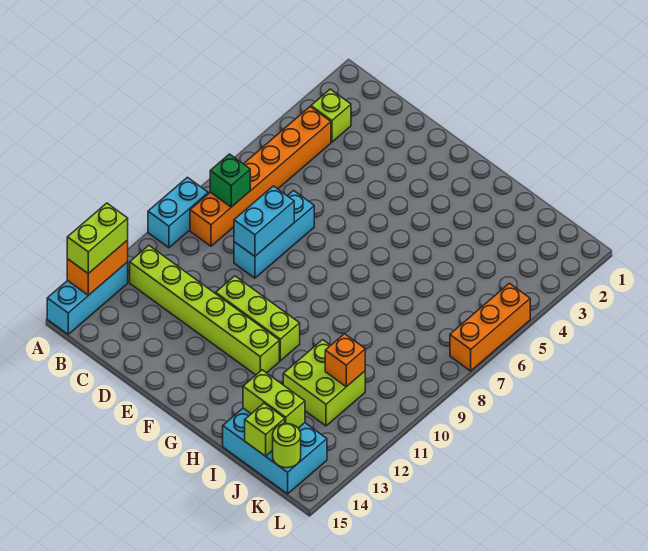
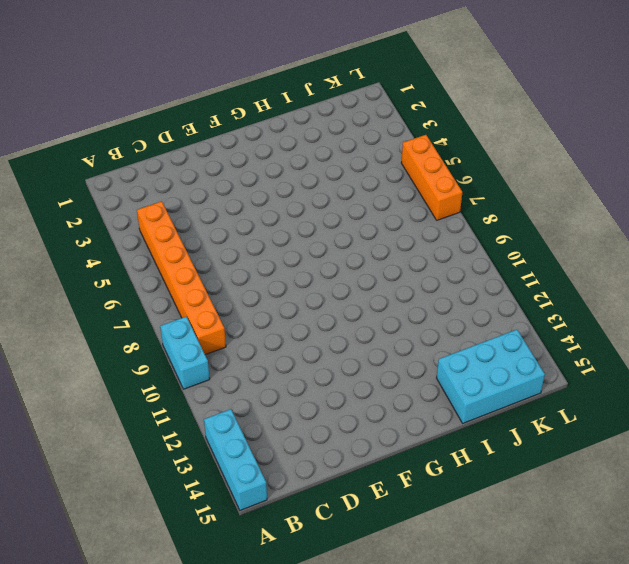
none -> lime brick B3 level 1
none -> lime brick B12:G12 level 1
none -> cyan brick D7:D9 level 1

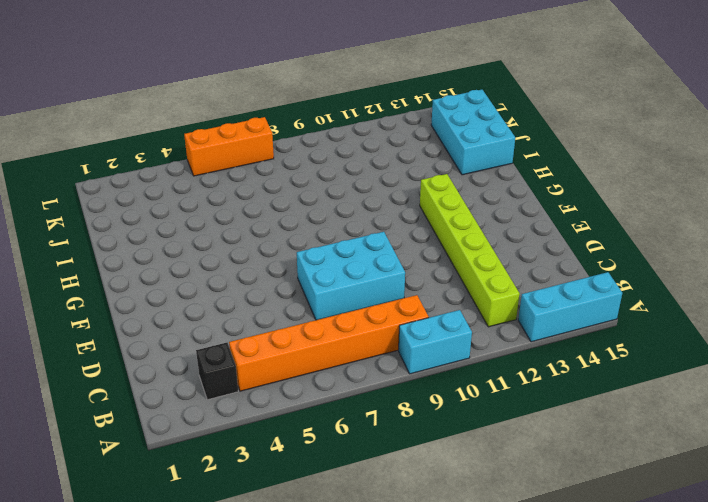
black brick B3 level 1 -> lime brick B3 level 1
cyan brick D7:E9 level 1 -> cyan brick D7:D9 level 1
none -> lime brick E11:G11 level 1
none -> lime brick I11:J12 level 1
none -> orange brick A13:A14 level 2

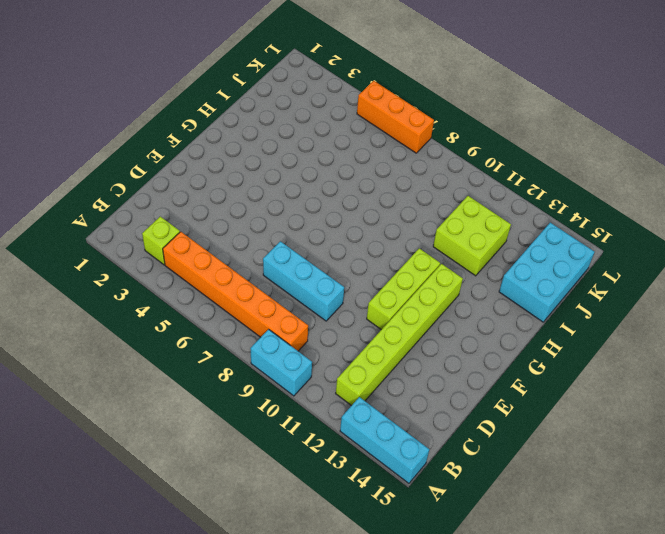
none -> orange brick A13:A14 level 2
none -> green brick B8 level 2
none -> cyan brick D8:D9 level 2

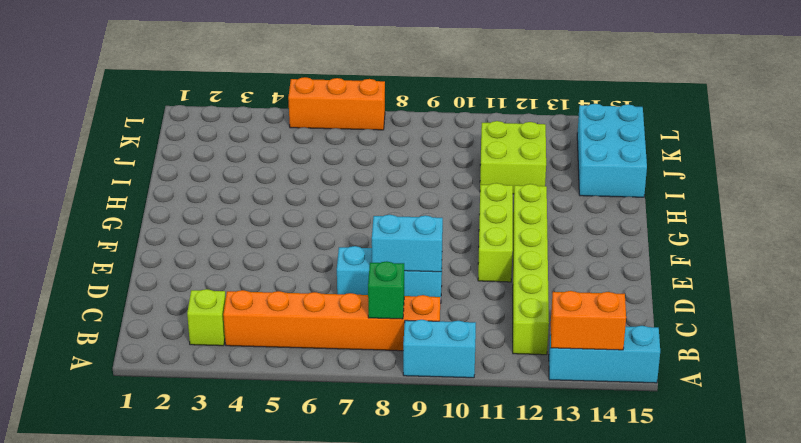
none -> lime brick I14:J14 level 2
none -> orange brick J11 level 2
none -> lime brick J15 level 2

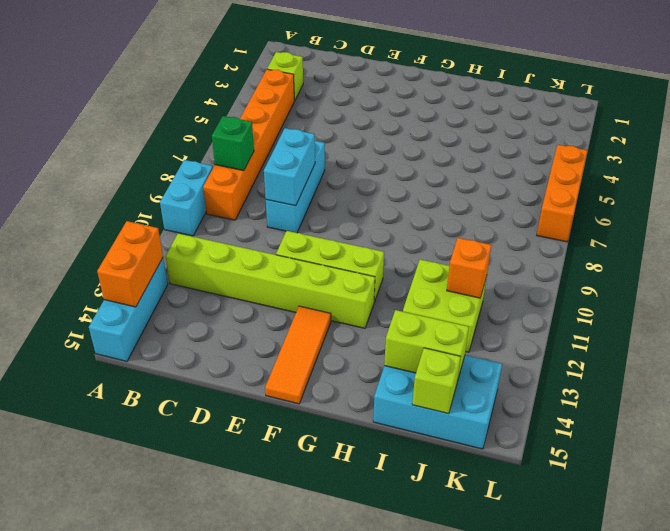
orange tile F13:F15 level 1 -> none
none -> lime round brick K15 level 2
none -> lime brick A13:A14 level 3

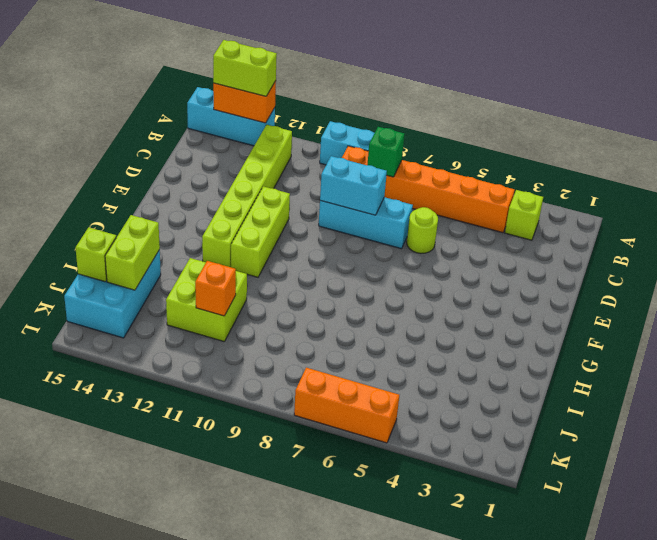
lime round brick D6 level 1 -> lime round brick K15 level 2

